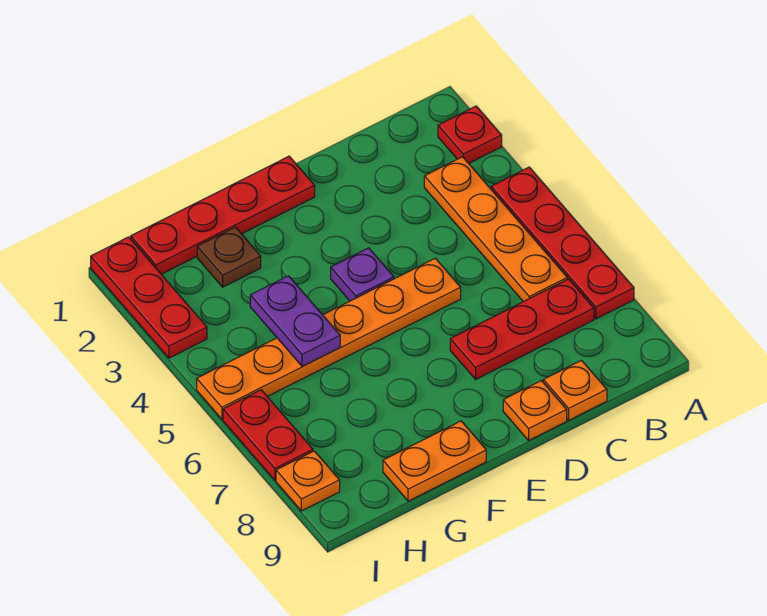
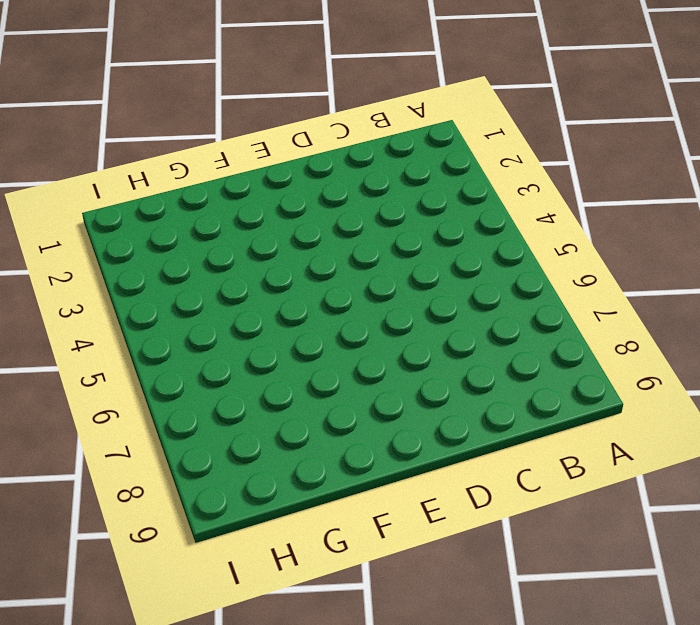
none -> red plate A2 level 1
none -> red plate A4:A7 level 1
none -> orange plate B3:B6 level 1

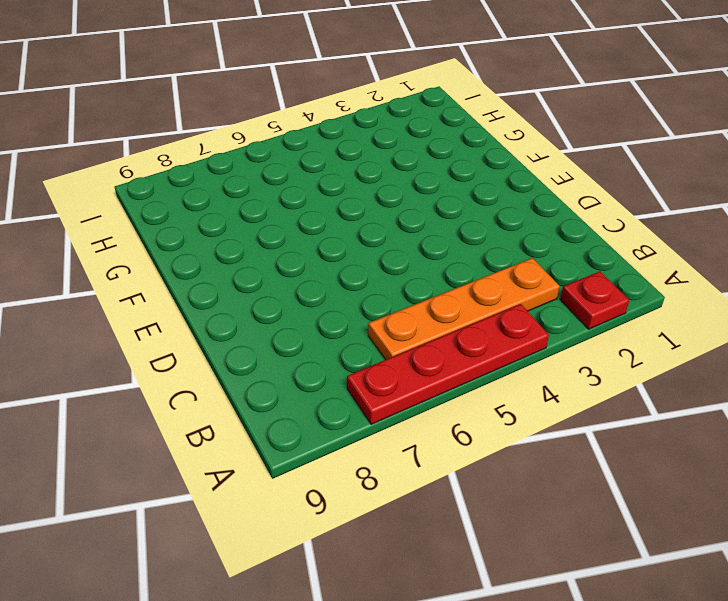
none -> red plate B7:D7 level 1
none -> orange plate C9 level 1
none -> orange plate D5:I5 level 1

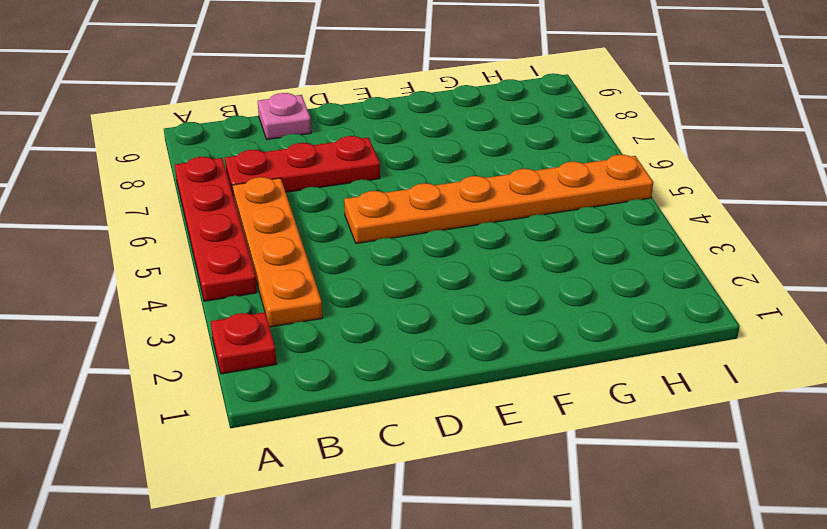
pink plate C9 level 1 -> orange plate C9 level 1
none -> orange plate D9 level 1
none -> red plate E1:H1 level 1
none -> purple plate E4 level 1

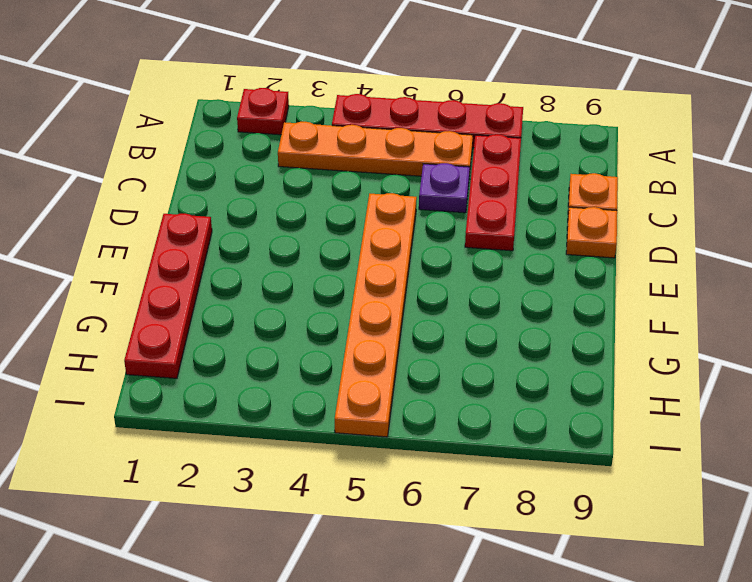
purple plate C6 level 1 -> purple plate E4 level 1
none -> orange plate F9:G9 level 1
none -> brown plate G2 level 1
none -> red plate I1:I3 level 1

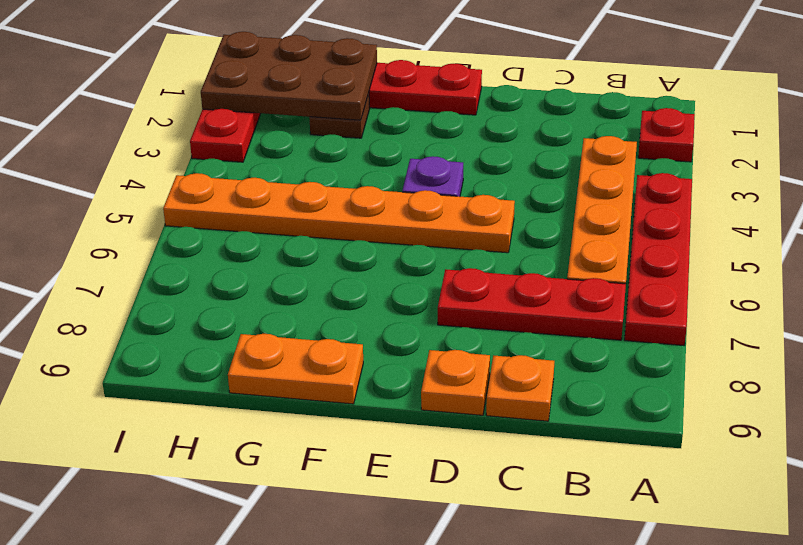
brown plate G1:I2 level 2 -> none
none -> red plate I6:I7 level 1
none -> orange plate I8 level 1
none -> purple plate G4:G5 level 2

